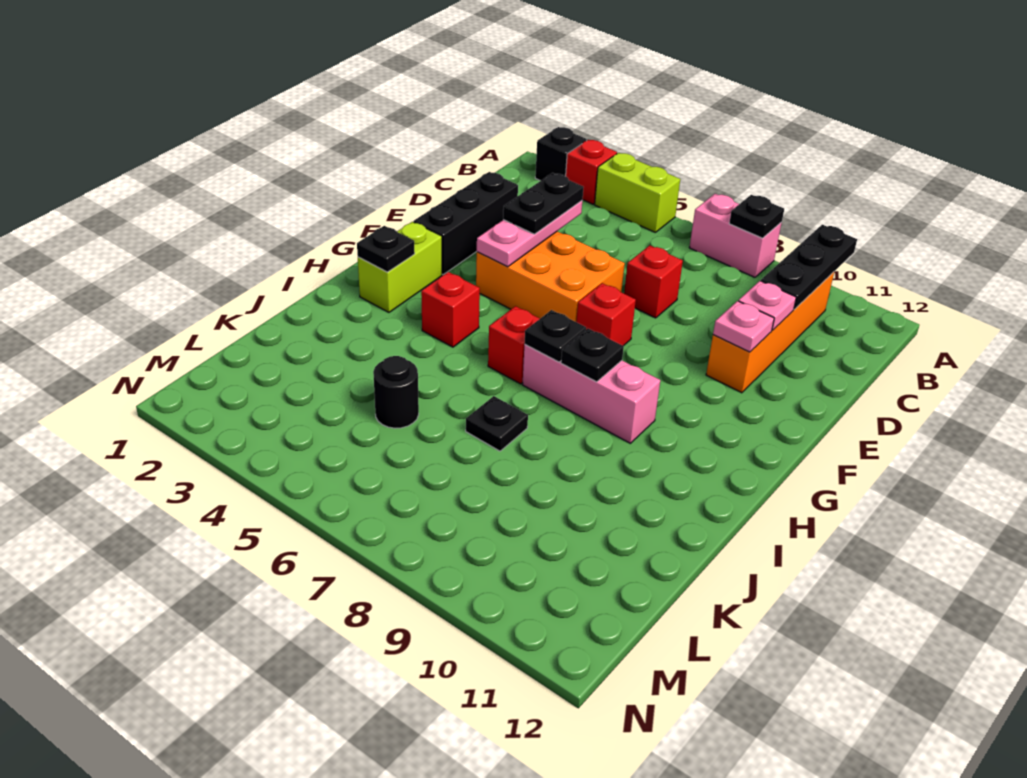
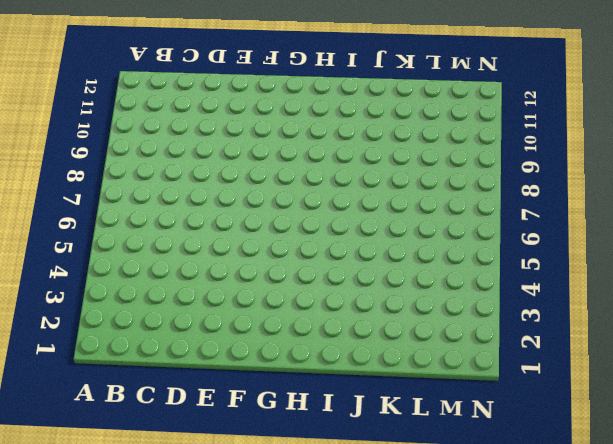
none -> black brick A2 level 1
none -> red brick A3 level 1
none -> lime brick A4:A5 level 1

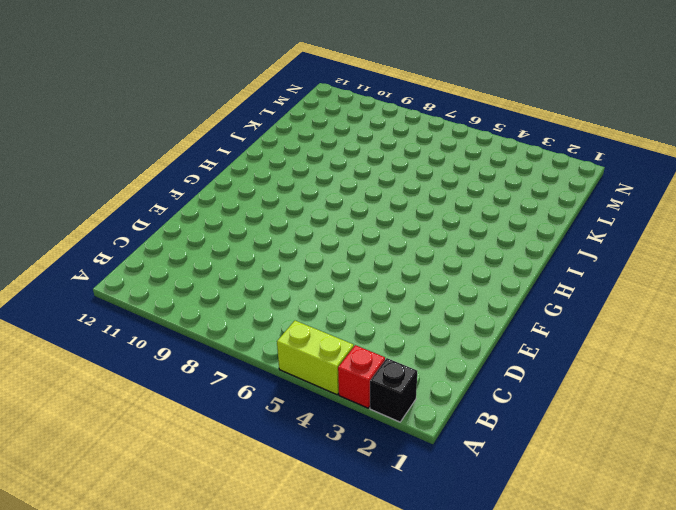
none -> pink brick A7:A8 level 1
none -> orange brick B10:E10 level 1
none -> black brick D2:F2 level 1

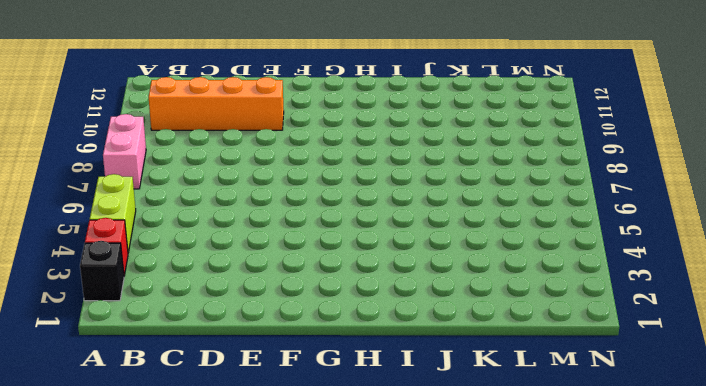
none -> black brick D2:F2 level 1
none -> red brick D7 level 1
none -> orange brick E4:F6 level 1

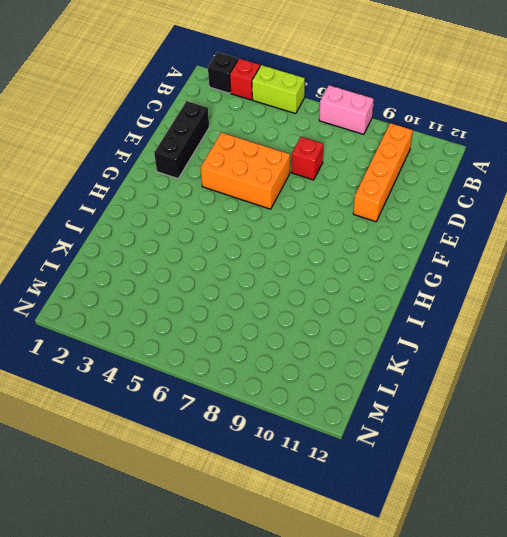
none -> red brick F7 level 1
none -> lime brick G2:H2 level 1
none -> red brick H4 level 1

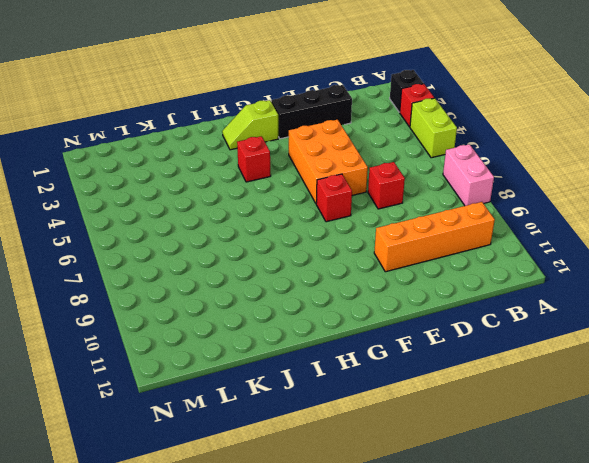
lime slope G2:H2 level 1 top G -> lime brick G2:H2 level 1
none -> red brick H6 level 1
none -> pink brick H7:H9 level 1
none -> black plate J7 level 1

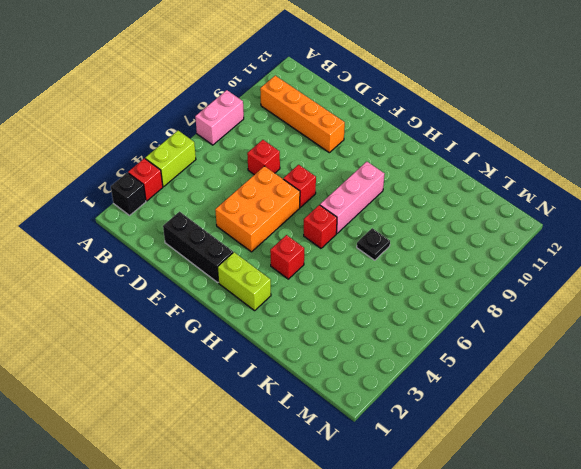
none -> black round brick K5 level 1
none -> black plate A8 level 2
none -> black plate A10:C10 level 2

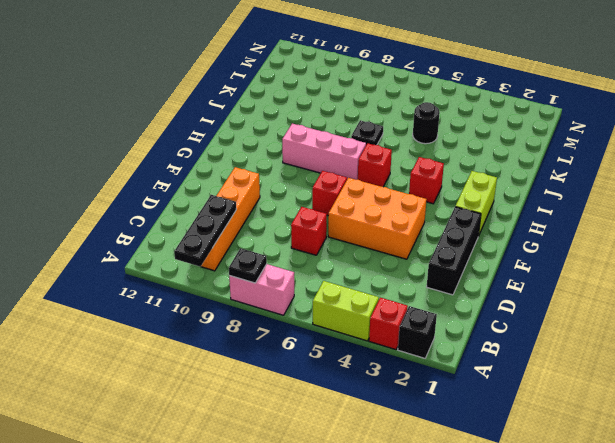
none -> pink plate D4:F4 level 2
none -> pink plate D10 level 2
none -> pink plate E10 level 2

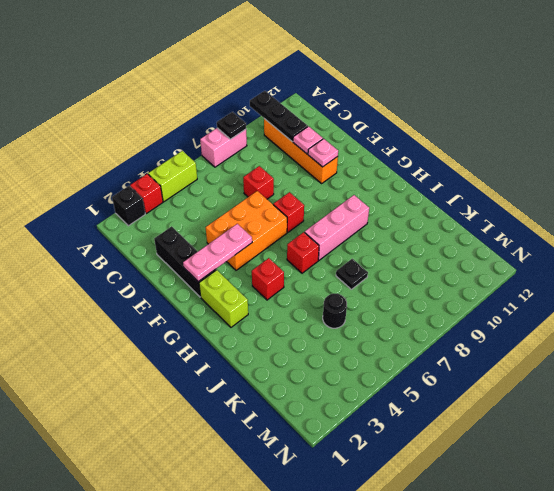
pink plate F2:F4 level 2 -> pink plate D4:F4 level 2
none -> black plate H2 level 2
none -> black plate H7 level 2
none -> black plate H8 level 2

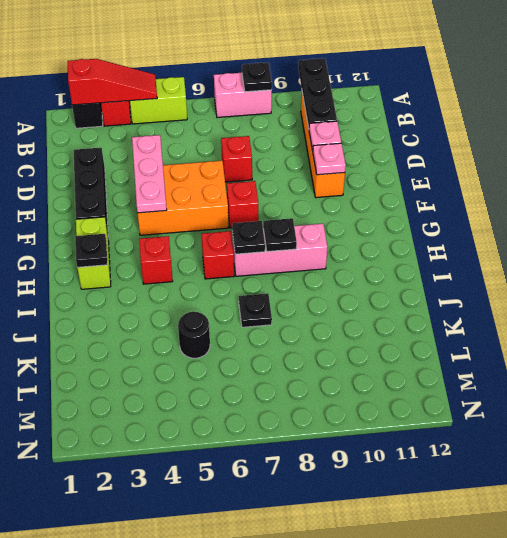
red slope A2:A4 level 2 top 2 -> none
none -> black plate D4:E4 level 3

